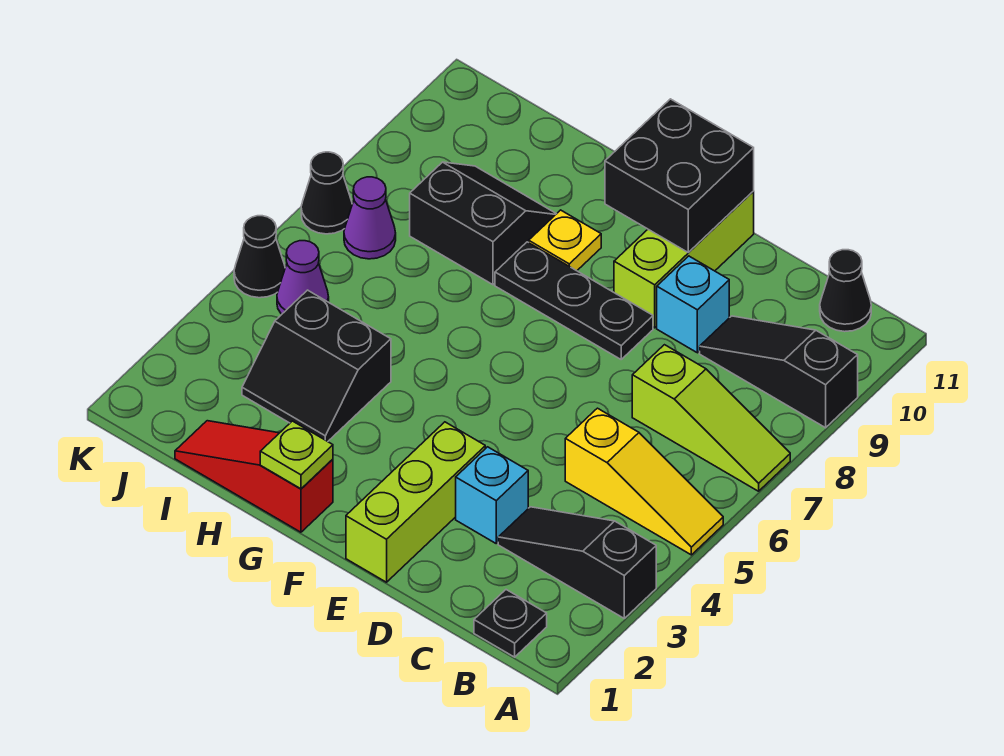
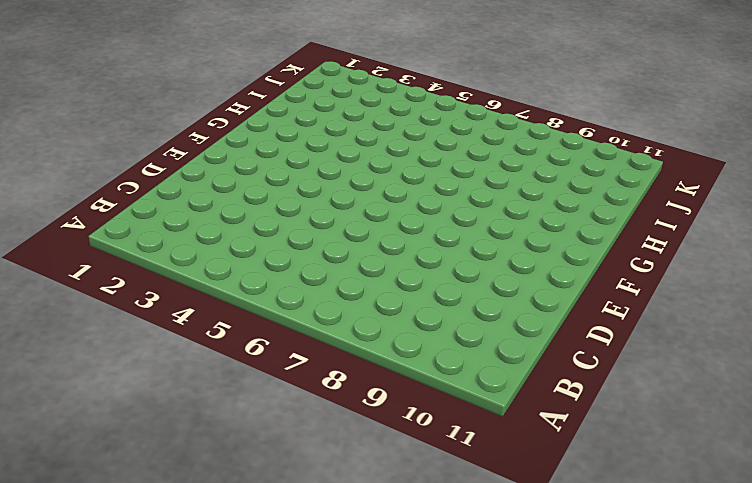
none -> black slope A3:C3 level 1 top A
none -> yellow slope A5:C5 level 1 top C
none -> lime slope A7:C7 level 1 top C

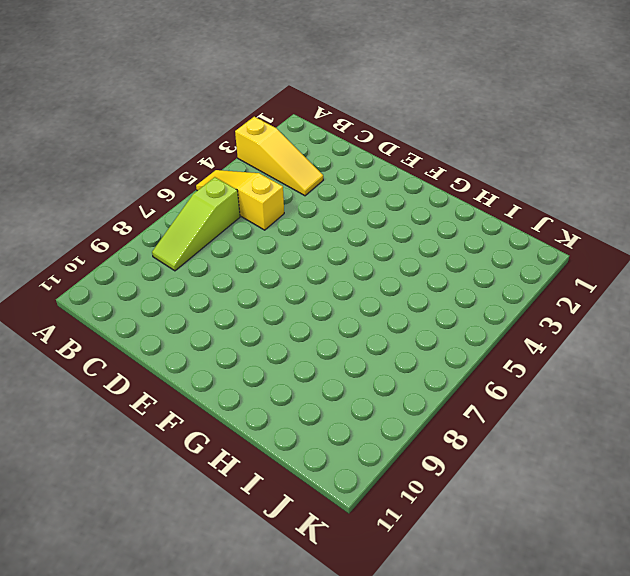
yellow slope A3:C3 level 1 top A -> black slope A3:C3 level 1 top A
lime slope B6:B8 level 1 top 6 -> lime slope A7:C7 level 1 top C
none -> black slope A9:C9 level 1 top A
none -> black plate B1 level 1
none -> black cone B11 level 1

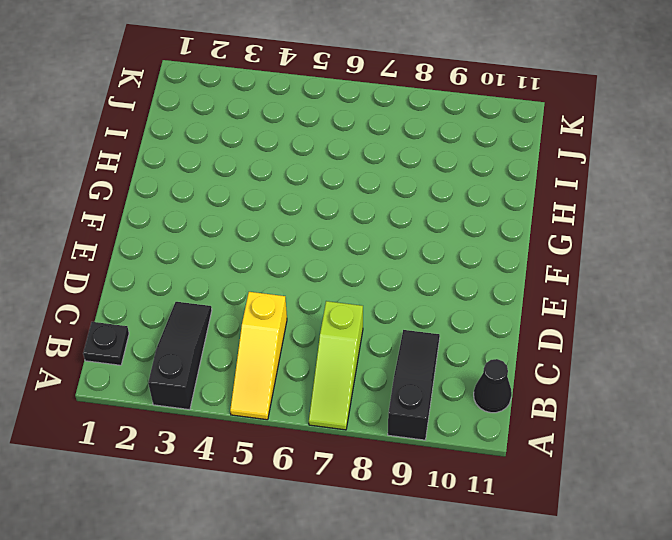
none -> cyan brick D3 level 1
none -> cyan brick D9 level 1
none -> lime brick E1:E3 level 1

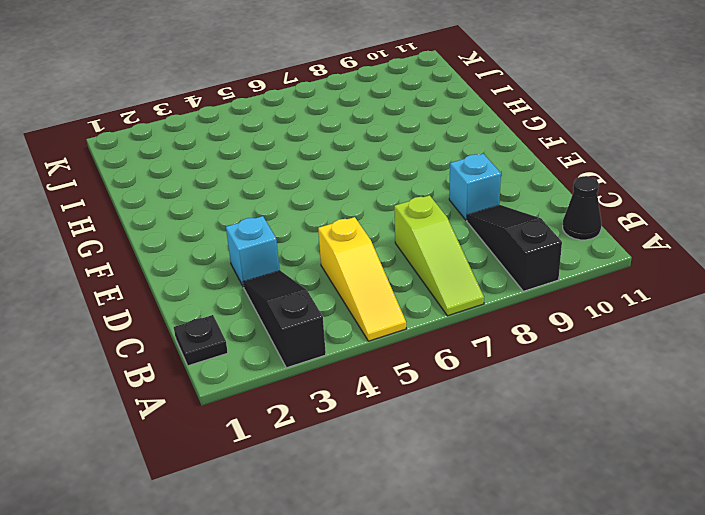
none -> lime brick E1:E3 level 1
none -> black plate E8:G8 level 1
none -> lime brick E9:E11 level 1

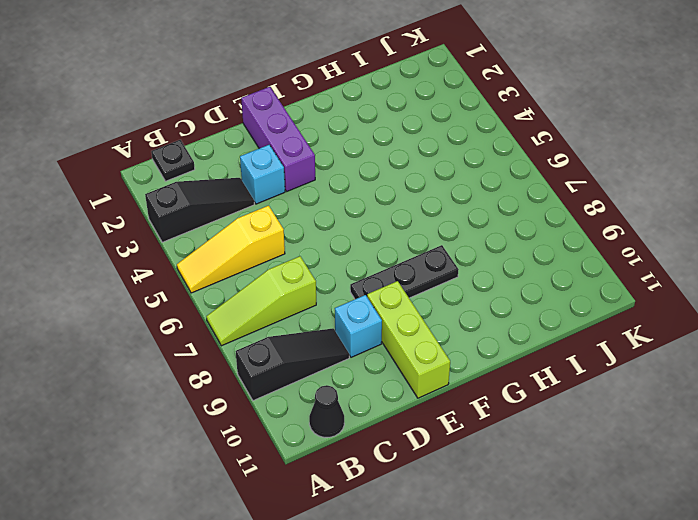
purple brick E1:E3 level 1 -> lime brick E1:E3 level 1
none -> red slope G1:I1 level 1 top G
none -> yellow plate G9 level 1
none -> black slope H3:I4 level 1 top 4

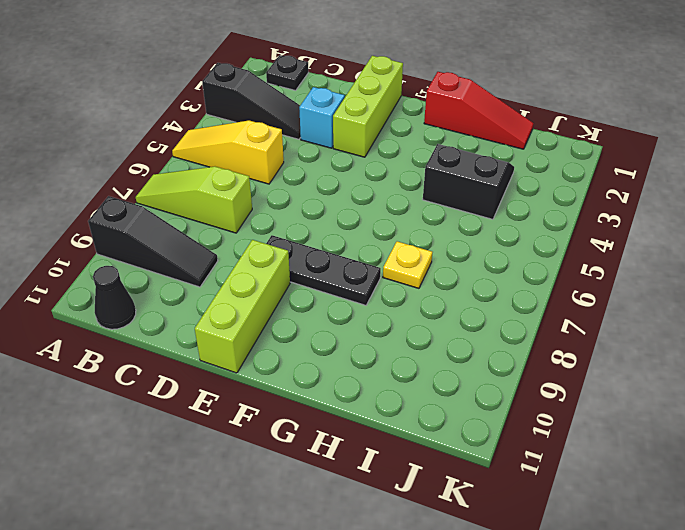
yellow plate H7 level 1 -> yellow plate G9 level 1
none -> cyan brick D9 level 1
none -> black slope H8:I9 level 1 top 8
none -> purple cone J5 level 1

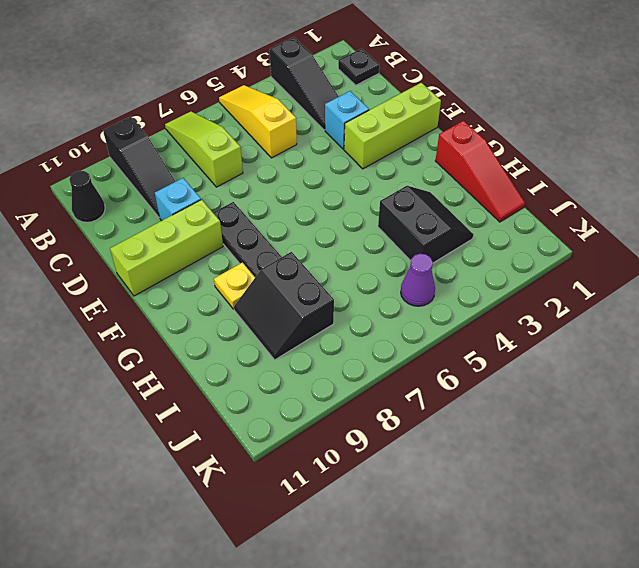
none -> purple cone J7 level 1
none -> black cone K5 level 1
none -> black cone K7 level 1

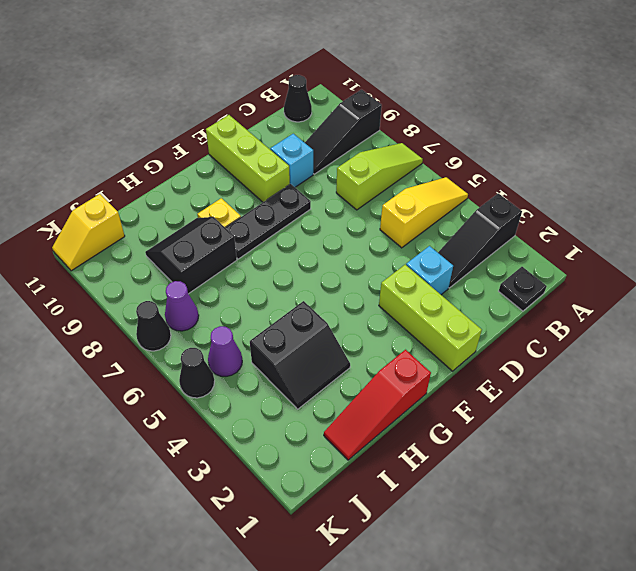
yellow slope J11:K11 level 1 top J -> none
none -> black brick E10:F11 level 2
none -> lime plate G1 level 2

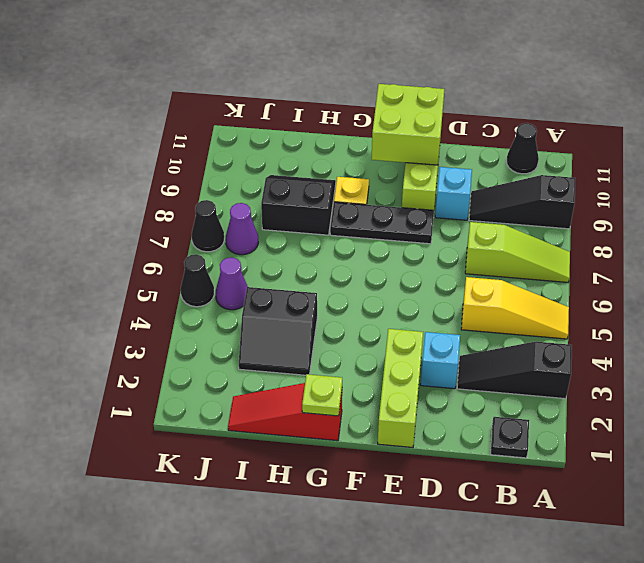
lime brick E10:F11 level 2 -> black brick E10:F11 level 2

